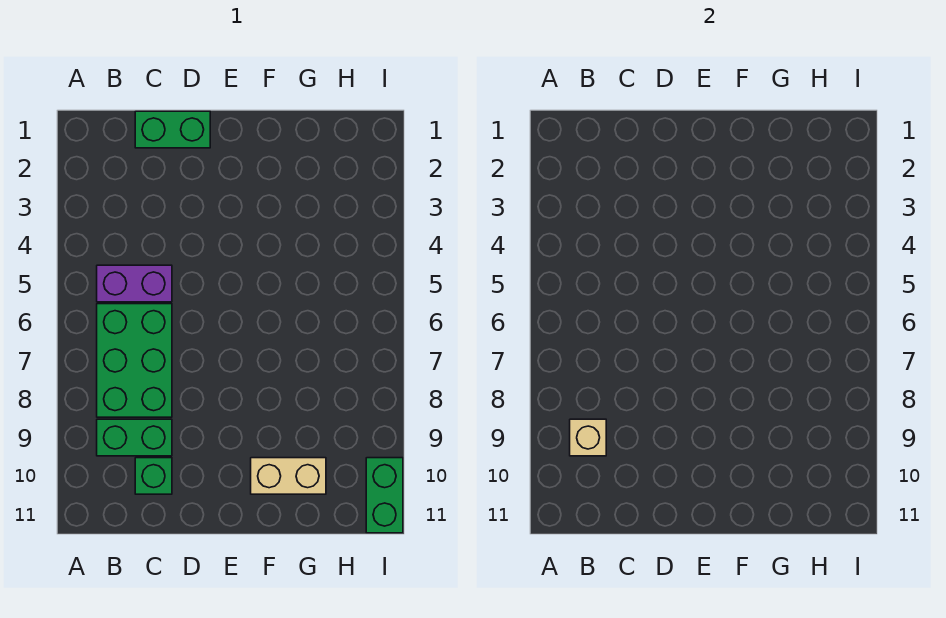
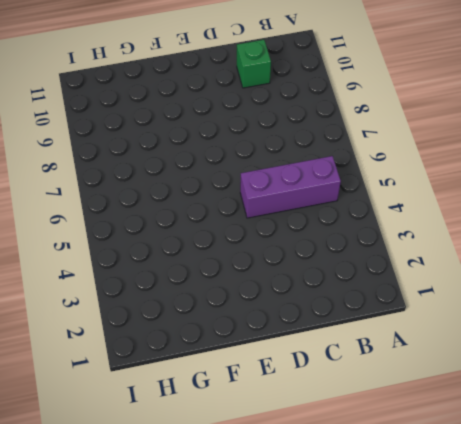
purple brick B5:D5 level 1 -> purple brick B5:C5 level 1
none -> green brick B6:C8 level 1
none -> green brick B9:C9 level 1

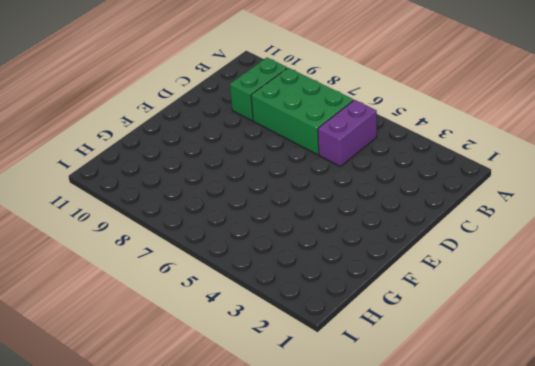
none -> green brick C1:D1 level 1
none -> green brick C10 level 1

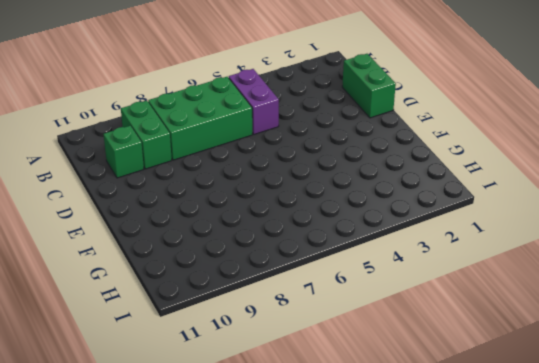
none -> tan brick F10:G10 level 1
none -> green brick I10:I11 level 1

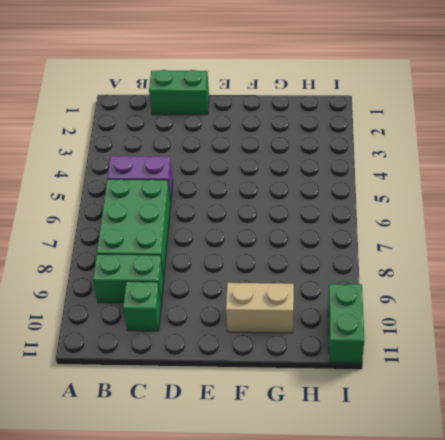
none -> tan brick B9 level 2

